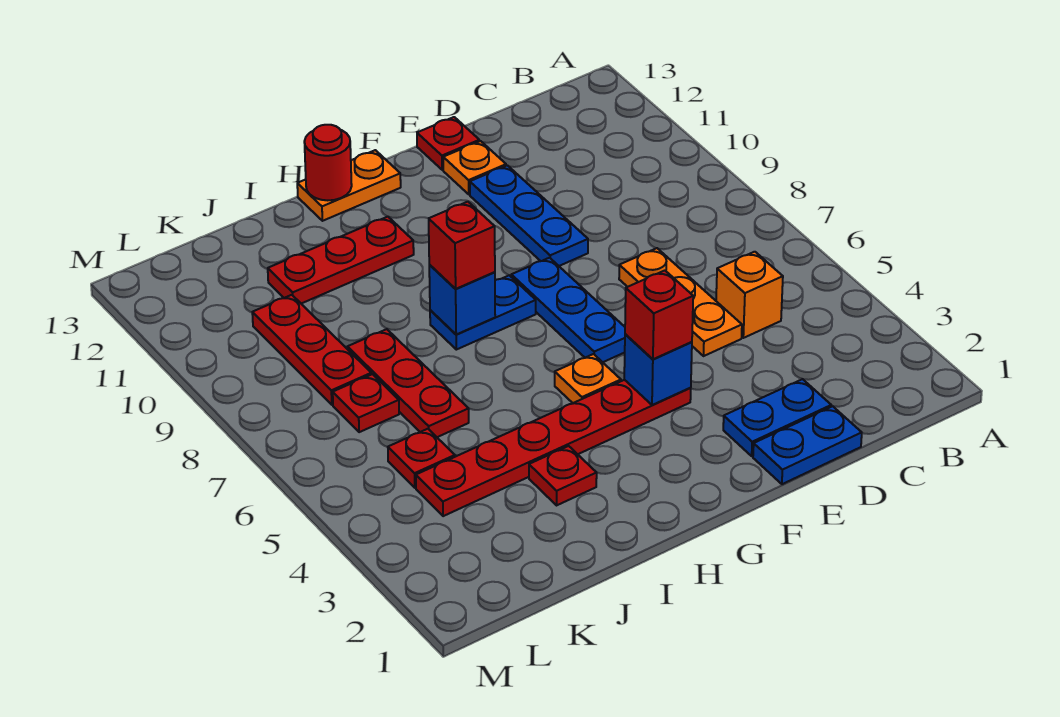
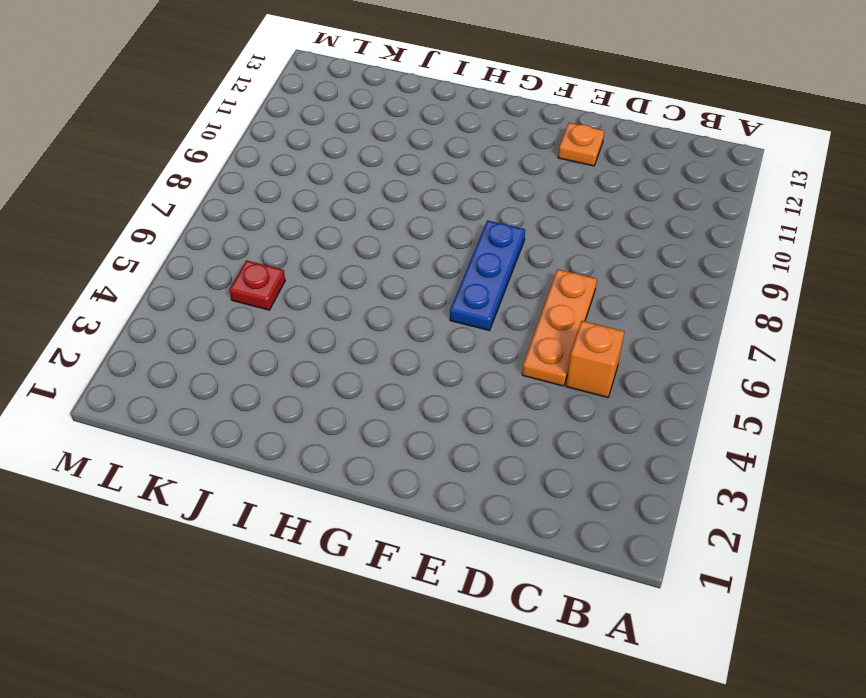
none -> blue plate D1:E1 level 1
none -> blue plate D2:E2 level 1
none -> blue plate E9:E11 level 1

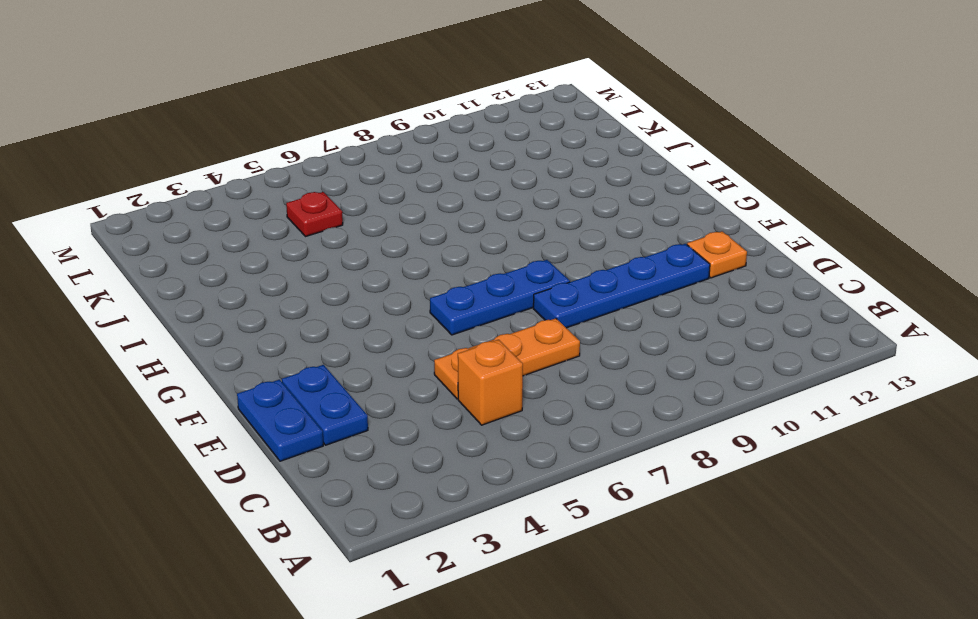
blue plate E8:E11 level 1 -> blue plate E9:E11 level 1
none -> red plate E13 level 1
none -> red plate F4:K4 level 1
none -> orange plate G5 level 1

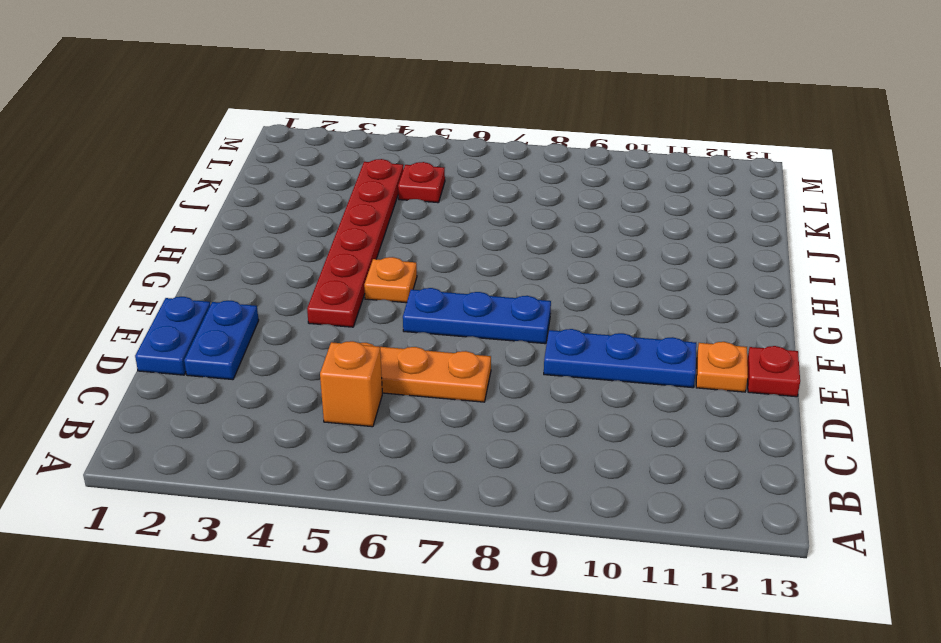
none -> blue plate G8:H8 level 1
none -> orange plate G13:H13 level 1
none -> red plate H11:J11 level 1

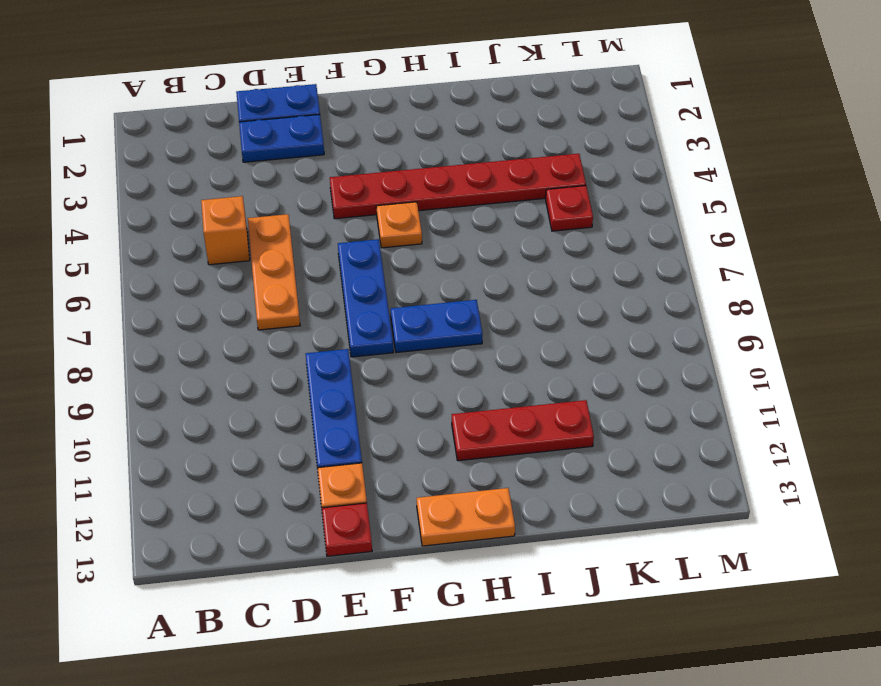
none -> red plate I3 level 1
none -> red plate J6:J8 level 1
none -> red plate K7 level 1

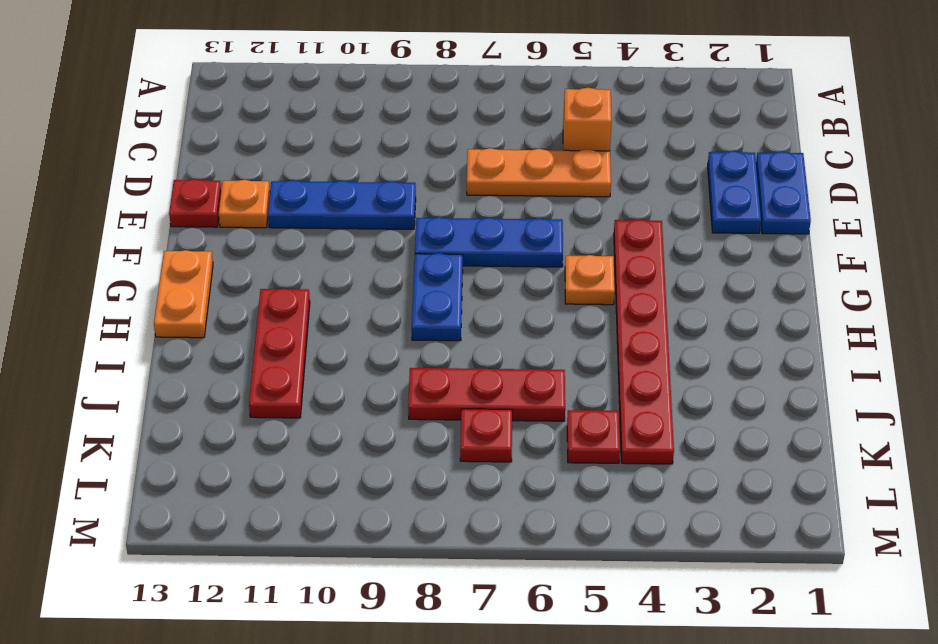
none -> red plate I3 level 1
none -> red plate K8:K10 level 1
none -> blue brick F4 level 2

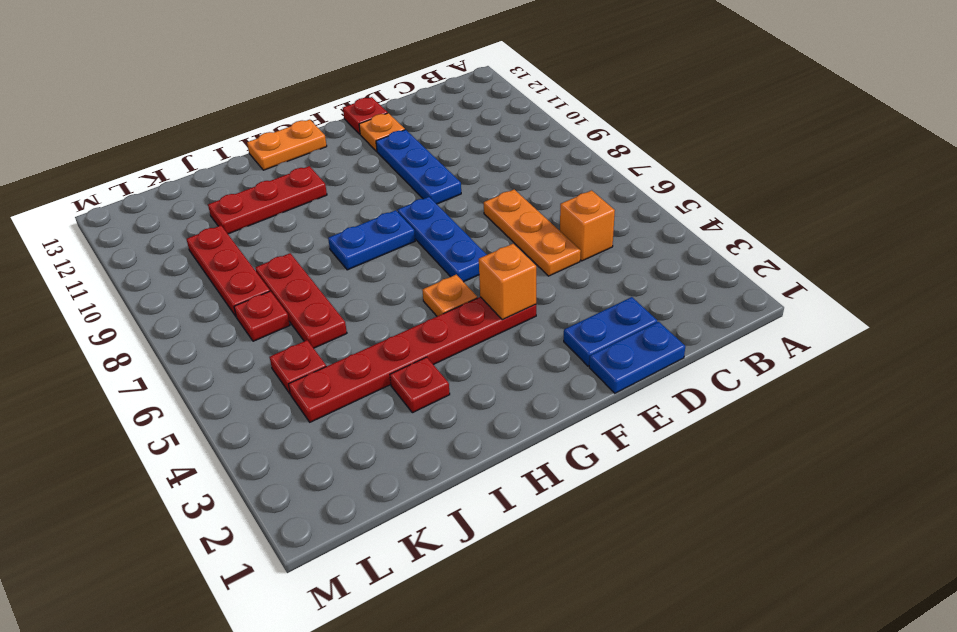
orange brick F4 level 2 -> blue brick F4 level 2
none -> blue brick H8 level 2
none -> red round brick H13 level 2
none -> red brick F4 level 3

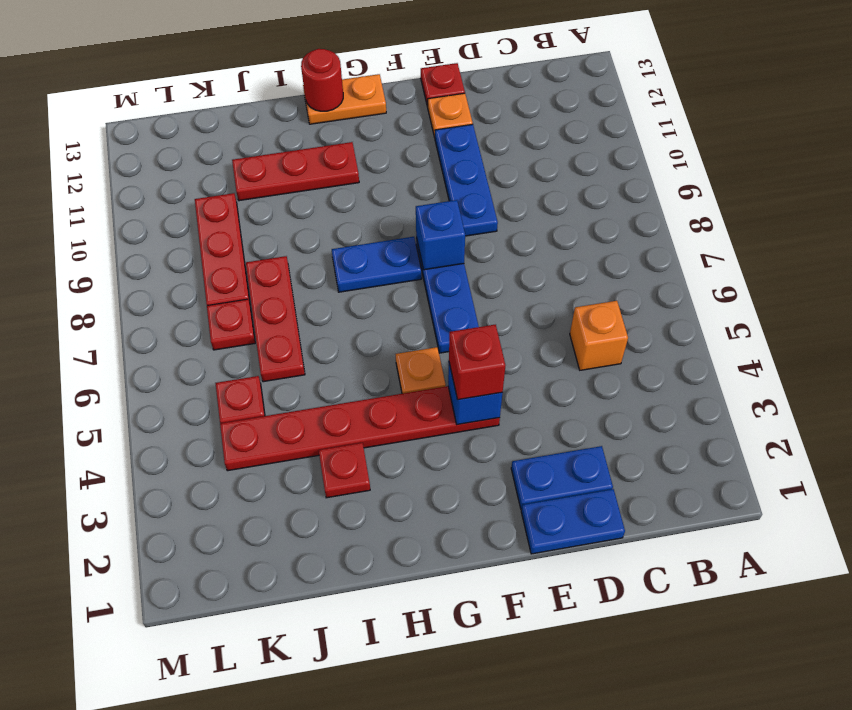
blue brick F8 level 2 -> blue brick H8 level 2
none -> orange plate D5:D7 level 1
none -> red brick H8 level 3

